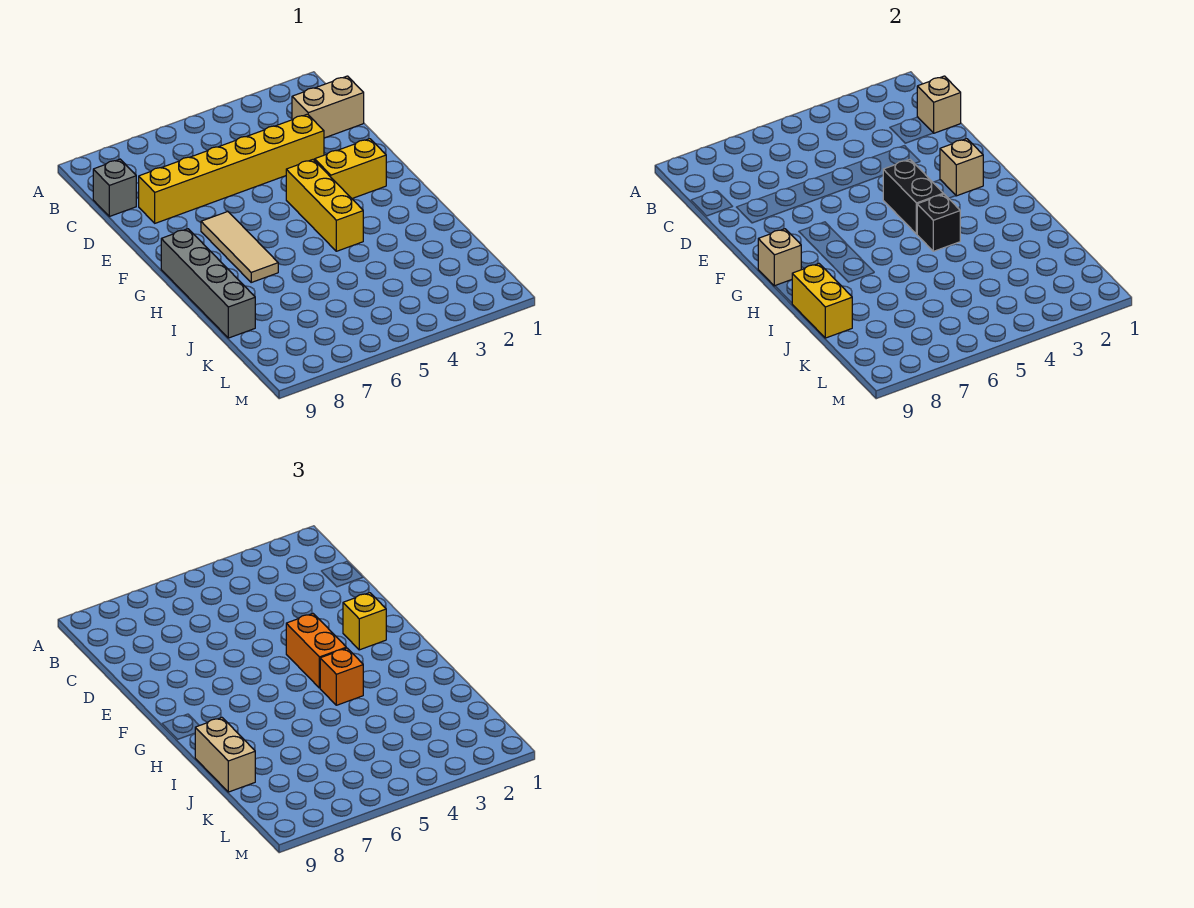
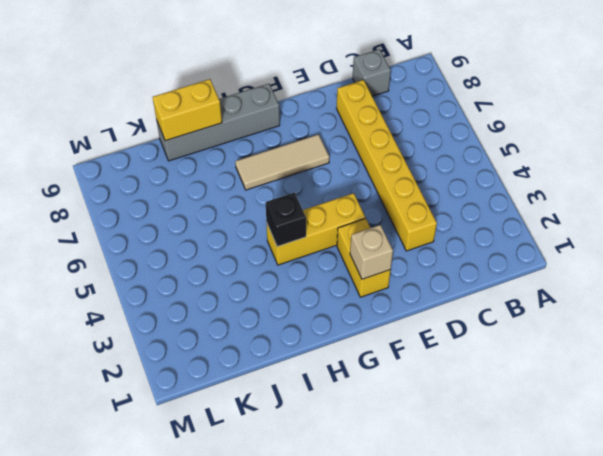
none -> tan brick C1:C2 level 1
none -> tan brick C1 level 2
none -> black brick F4:G4 level 2

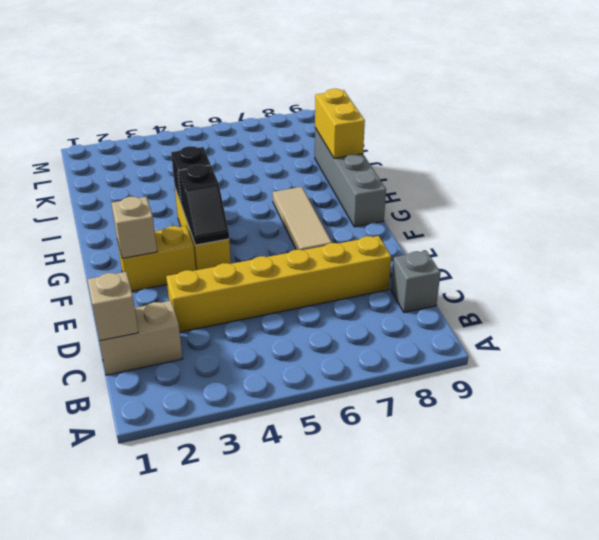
black slope F4:G4 level 2 top G -> black brick F4:G4 level 2
none -> tan brick G9 level 2
none -> yellow brick F2 level 3
none -> orange brick F4:G4 level 3

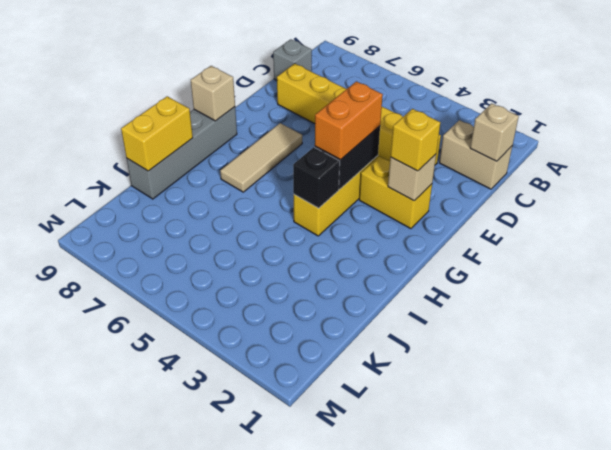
none -> orange brick H4 level 3
none -> tan brick I9:J9 level 3

